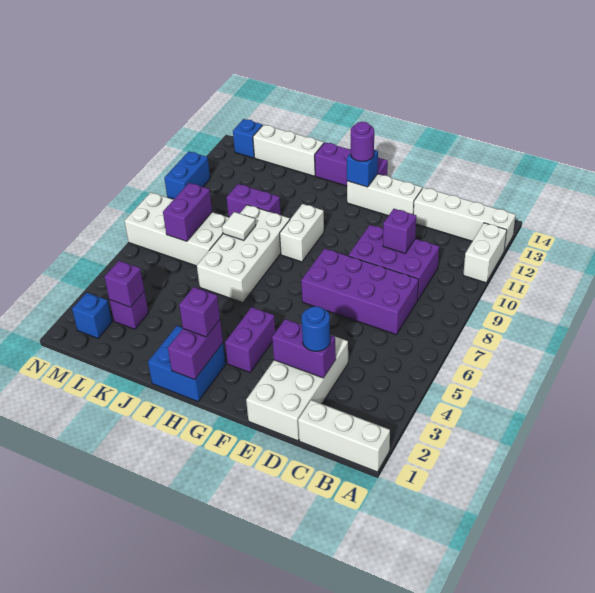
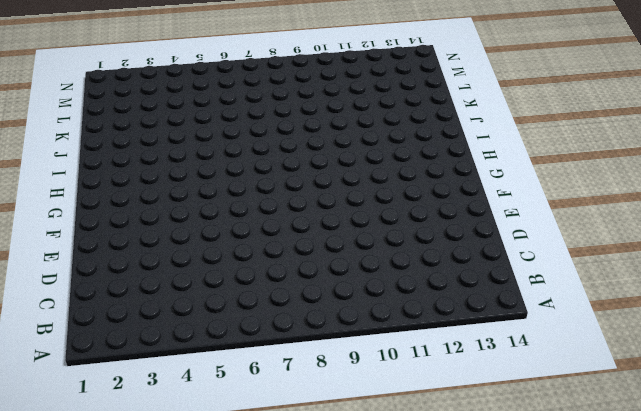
none -> white brick A1:C1 level 1
none -> white brick A11:A12 level 1
none -> white brick A13:D13 level 1

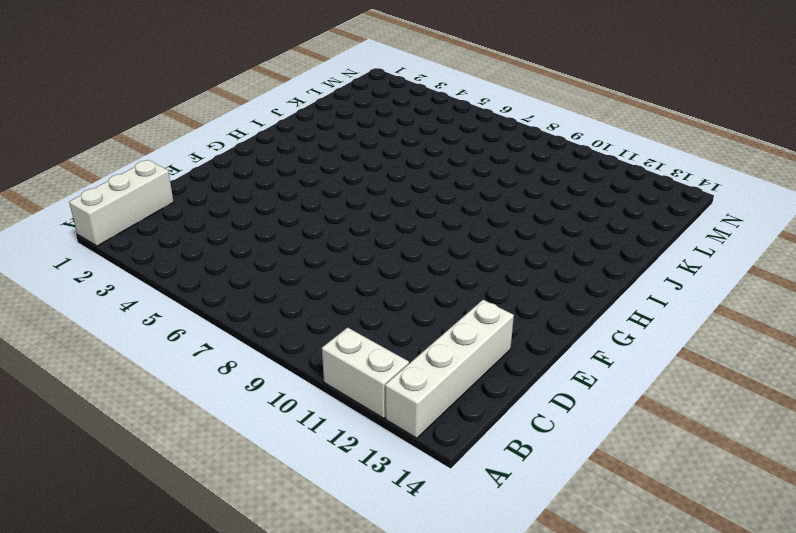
none -> purple brick C7:F8 level 1
none -> purple brick C9:E10 level 1
none -> white brick D1:E4 level 1

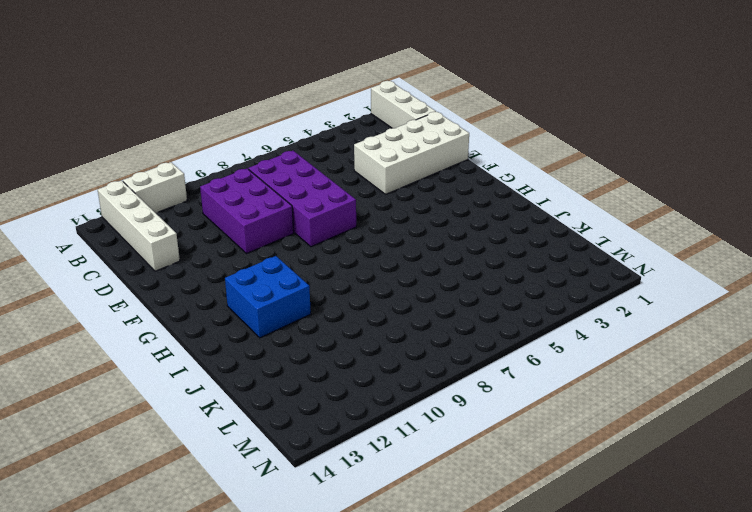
blue brick H11:I12 level 1 -> blue brick H1:I2 level 1
none -> white brick E13:G13 level 1
none -> purple brick G3:G4 level 1
none -> purple brick G14:I14 level 1

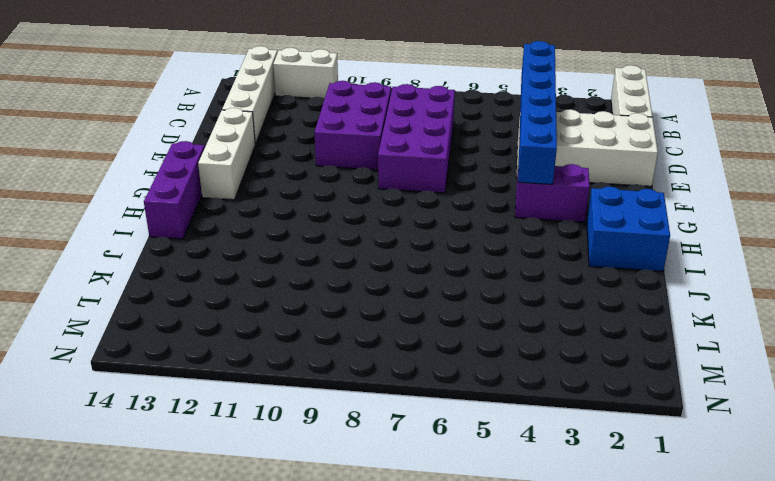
blue brick B4:G4 level 2 -> none
none -> white brick H9:H10 level 1
none -> white brick I6:J9 level 1
none -> purple brick J10:K10 level 1

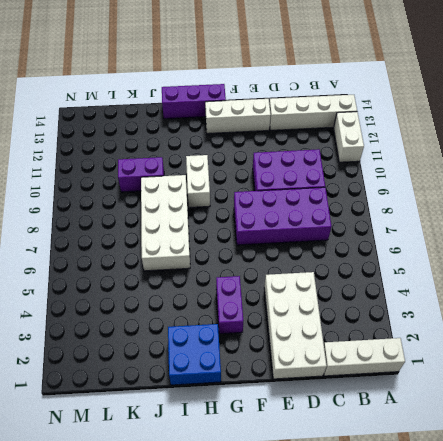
none -> white brick J14:L14 level 1
none -> white brick K7:N8 level 1
none -> purple brick L3 level 1

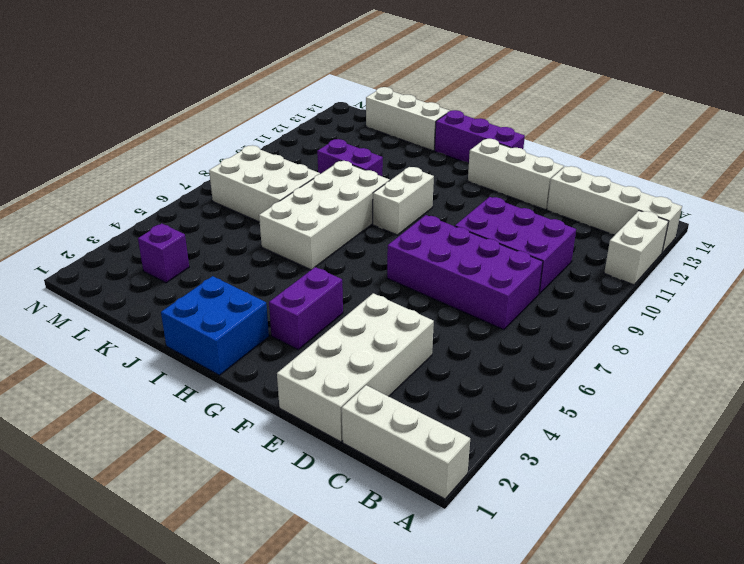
white brick K7:M8 level 1 -> white brick K7:N8 level 1
none -> blue brick M2 level 1
none -> blue brick M14 level 1
none -> blue brick N10:N11 level 1

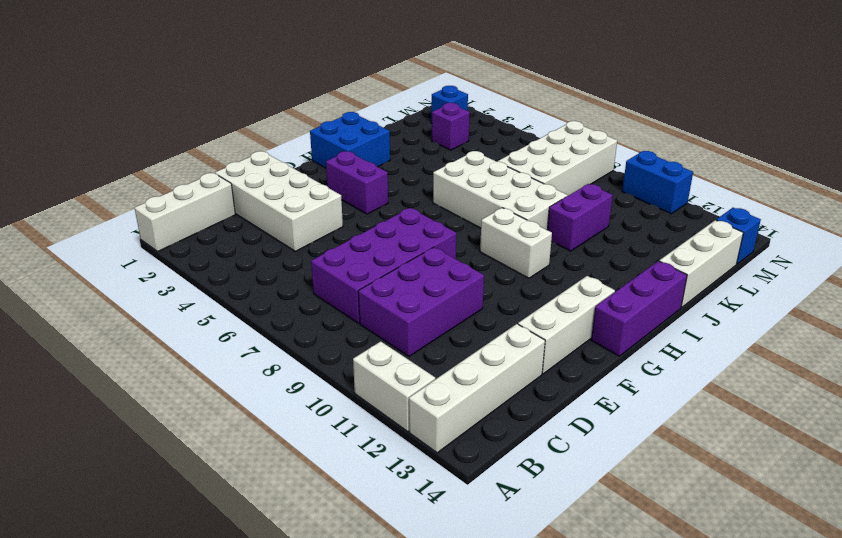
none -> purple brick D3:E3 level 2
none -> purple brick D10 level 2
none -> blue brick G13 level 2

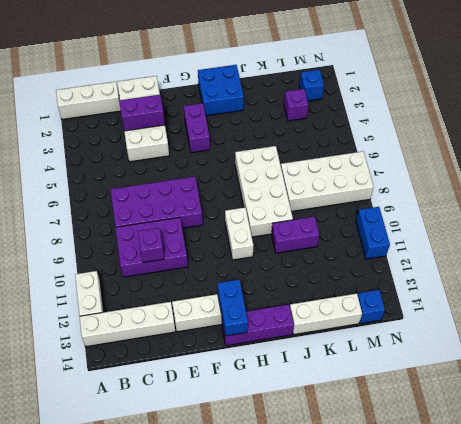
blue brick G13:G14 level 2 -> blue brick G13 level 2
none -> purple brick H1:H2 level 2
none -> white tile J8 level 2
none -> purple brick L3 level 2

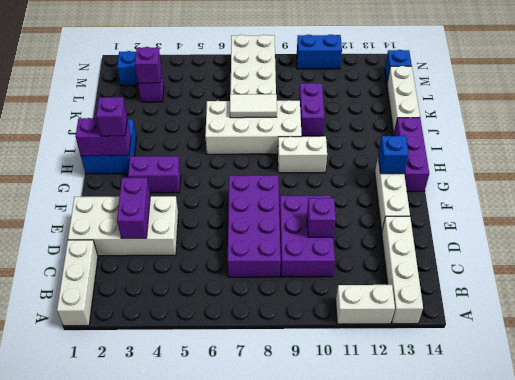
white tile J7:J8 level 2 -> white tile J8 level 2
none -> purple brick L7:L8 level 2
none -> blue round brick D3 level 3
none -> purple round brick G13 level 3

